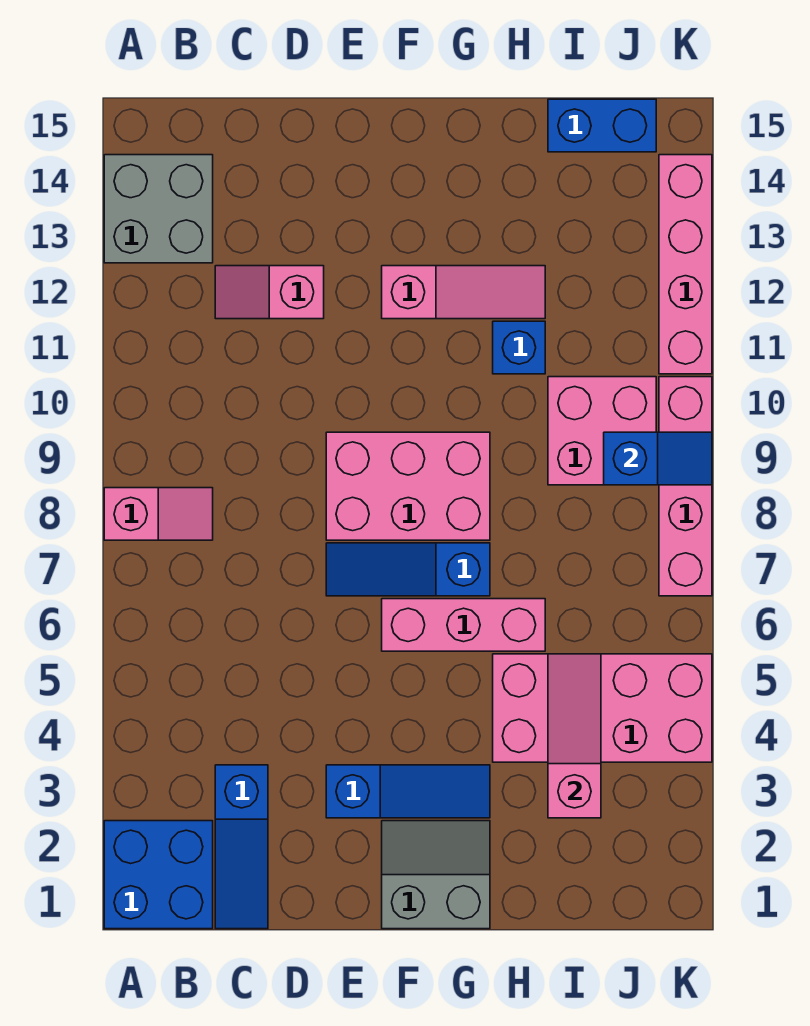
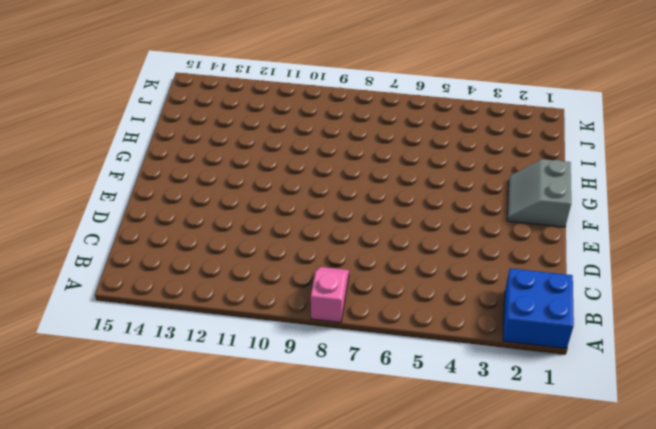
none -> grey brick A13:B14 level 1
none -> blue slope C1:C3 level 1 top 3
none -> pink slope C12:D12 level 1 top D

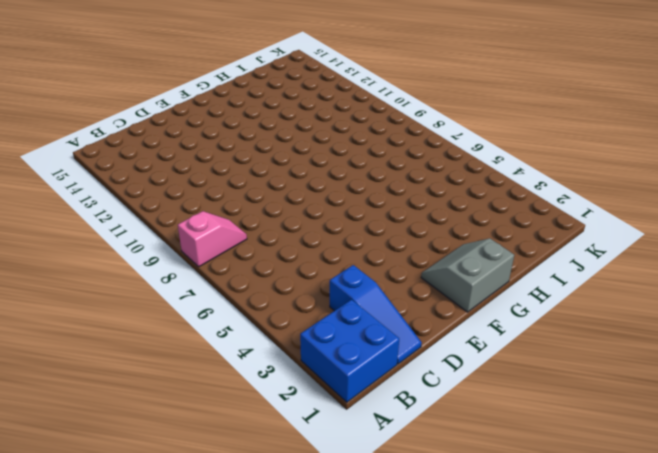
none -> grey brick A13:B14 level 1
none -> pink slope C12:D12 level 1 top D
none -> blue slope E3:G3 level 1 top E

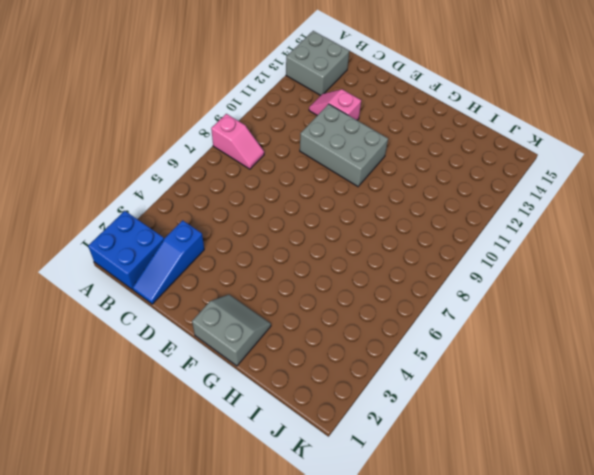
grey brick D10:F11 level 1 -> none
none -> blue slope E3:G3 level 1 top E
none -> blue slope E7:G7 level 1 top G
none -> pink brick E8:G9 level 1

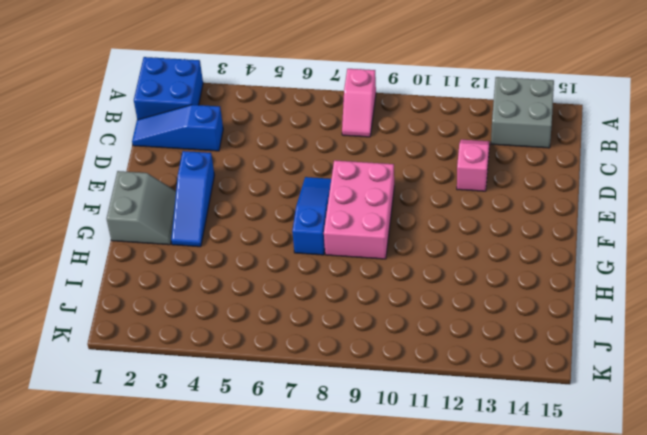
none -> pink brick F6:H6 level 1
none -> pink slope F12:H12 level 1 top F
none -> pink brick H4:K5 level 1

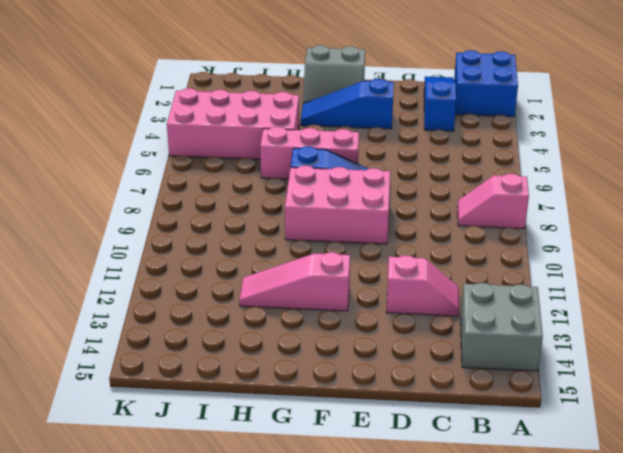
none -> blue brick H11 level 1
none -> pink brick I9:J10 level 1
none -> blue brick I15:J15 level 1

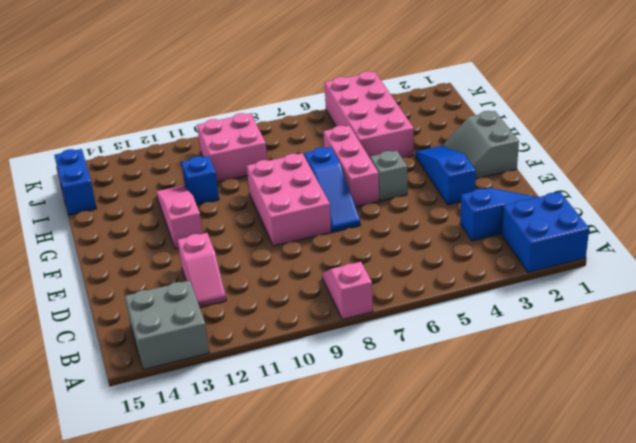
grey brick F5 level 1 -> none
none -> pink brick K7:K10 level 1
none -> pink brick K11:K14 level 1
none -> pink slope I3:I5 level 2 top 3

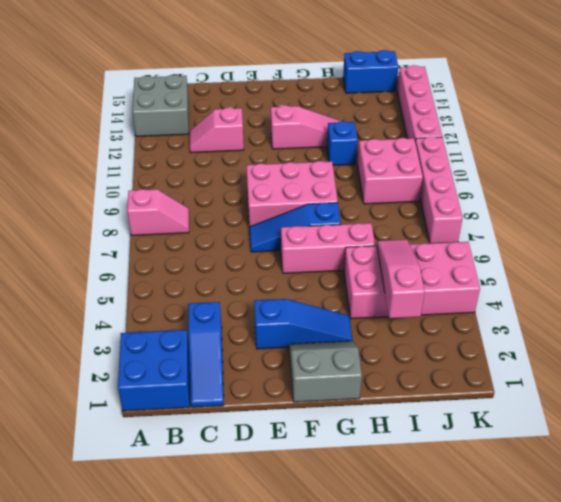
none -> blue slope J9:K9 level 2 top J

